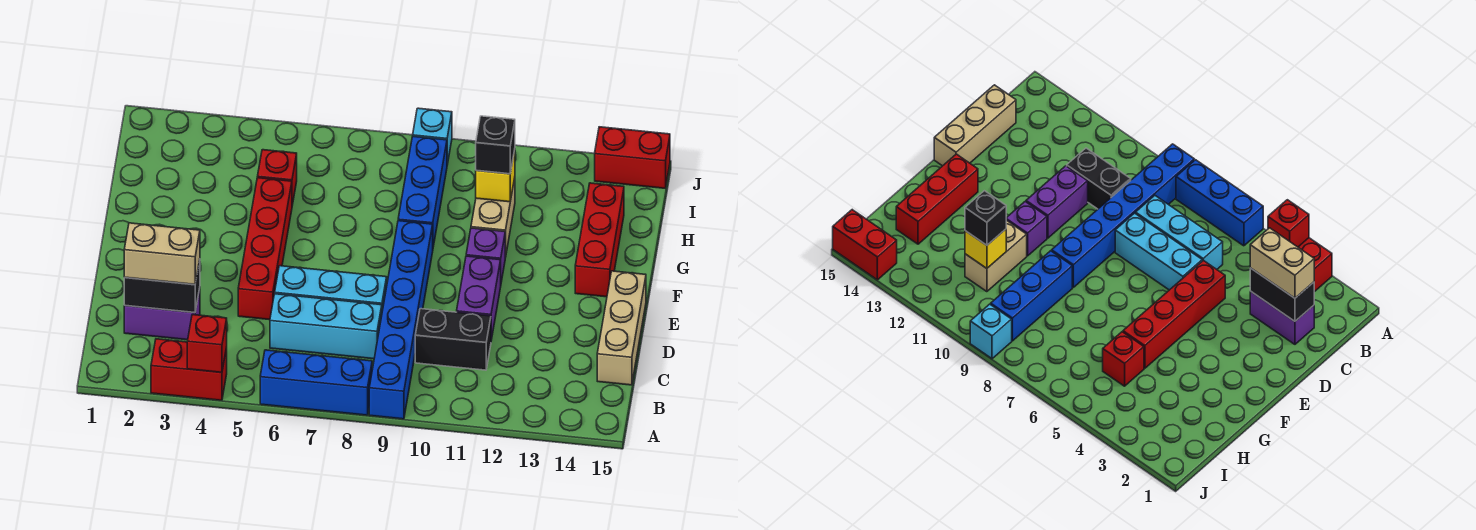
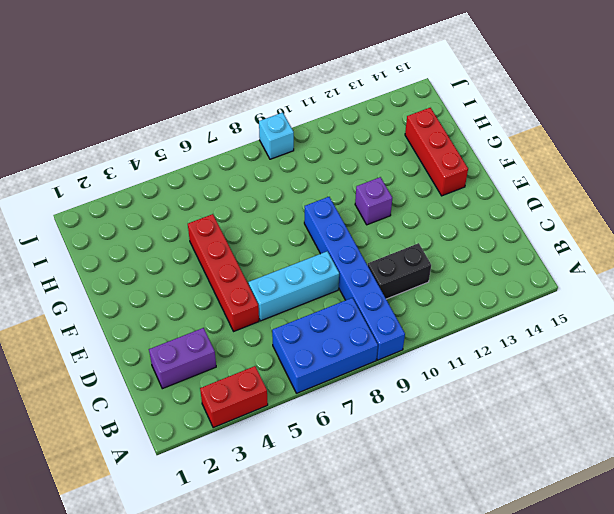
blue brick A6:B8 level 1 -> blue brick A6:A8 level 1
none -> cyan brick C6:C8 level 1
none -> tan brick C15:E15 level 1
none -> purple brick D11:E11 level 1

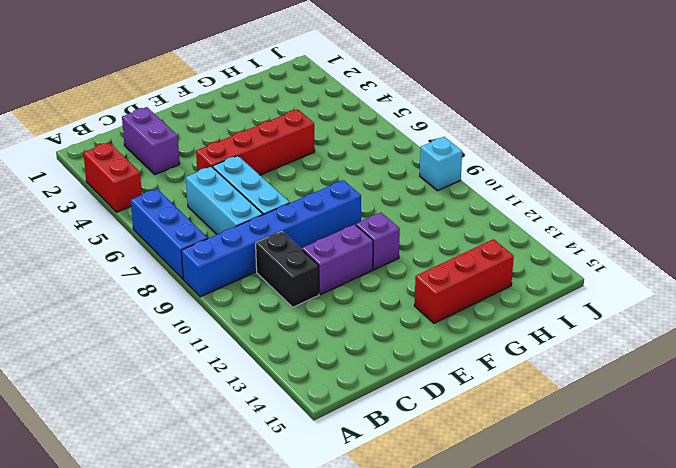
none -> tan brick C15:E15 level 1
none -> blue brick G9:I9 level 1
none -> tan brick G11:H11 level 1

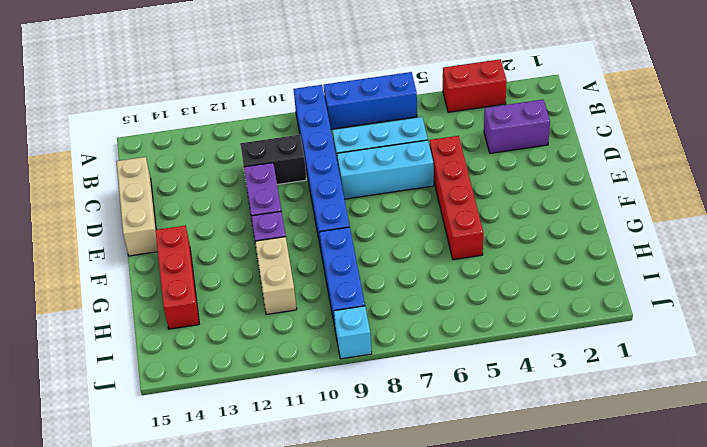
none -> red brick H5 level 1
none -> red brick J14:J15 level 1
none -> red brick A4 level 2

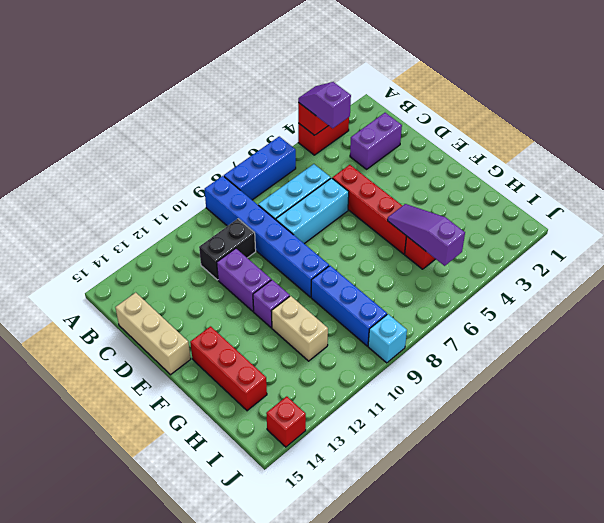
purple slope A4:B4 level 3 top B -> none
purple slope G5:I5 level 2 top I -> none
red brick J14 level 1 -> red brick J14:J15 level 1
none -> black brick C2:C3 level 2
none -> yellow brick H11 level 2
none -> tan brick C2:C3 level 3

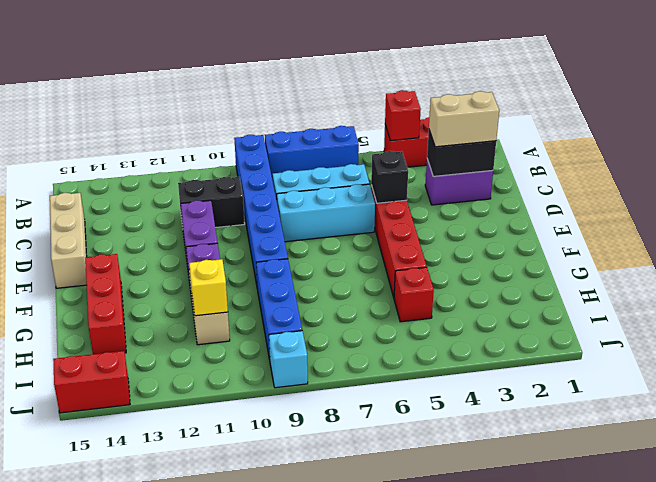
black brick D5 level 2 -> black brick H11 level 3

